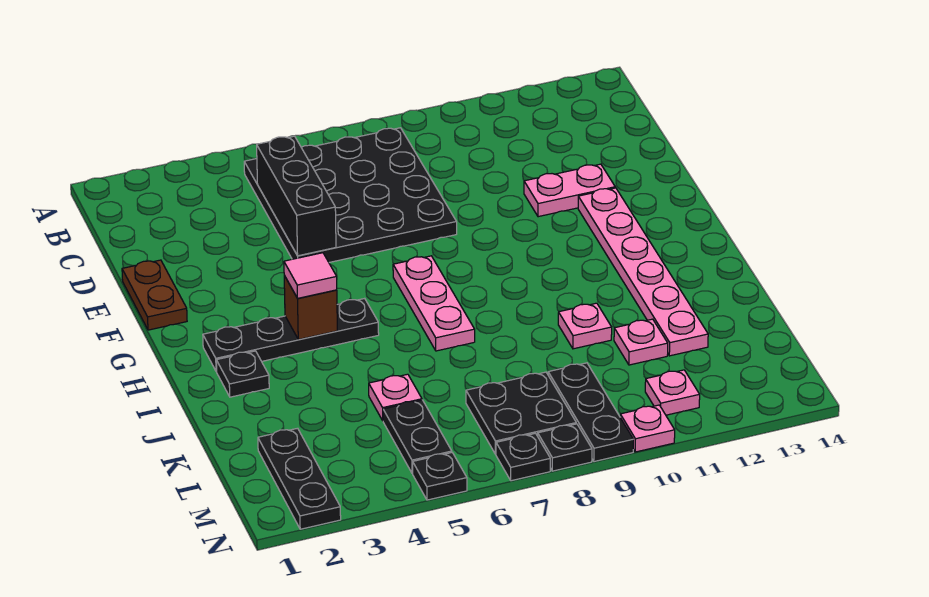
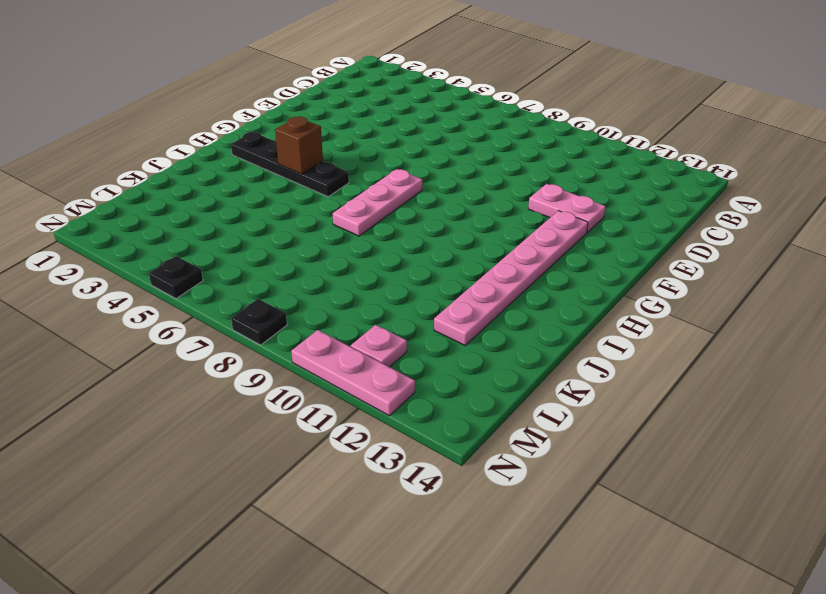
pink plate N10:N12 level 1 -> pink plate N10 level 1
none -> black plate B5:E8 level 1
none -> brown plate E1:F1 level 1
none -> black plate I2 level 1

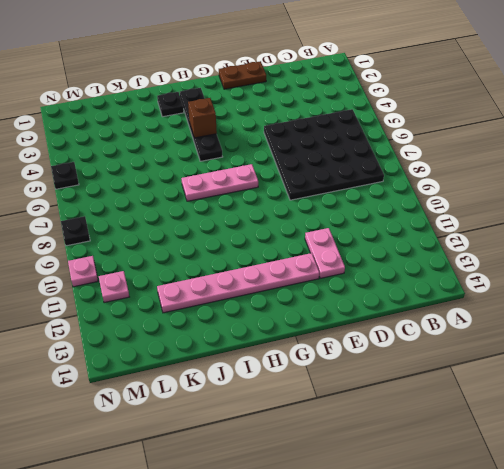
none -> pink plate J10 level 1
none -> pink plate K5 level 1
none -> pink plate K11 level 1

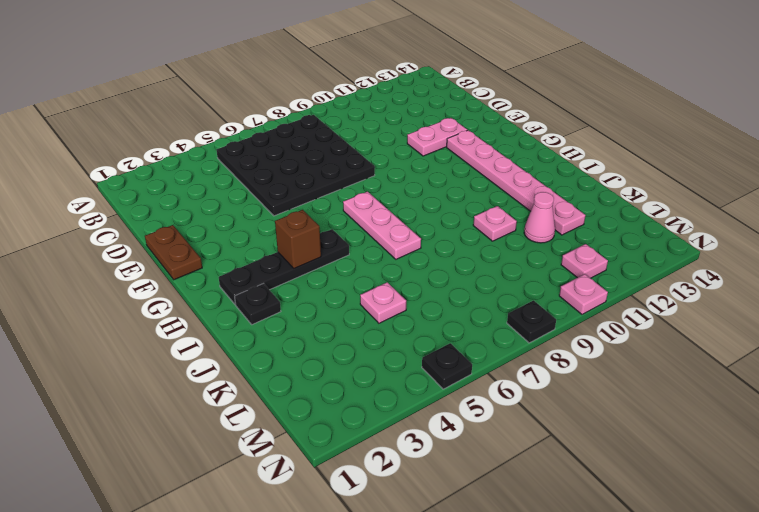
pink cone K11 level 1 -> pink plate K11 level 1
none -> black plate L2:N2 level 1
none -> black plate L5:M5 level 1
none -> black plate L7:M8 level 1

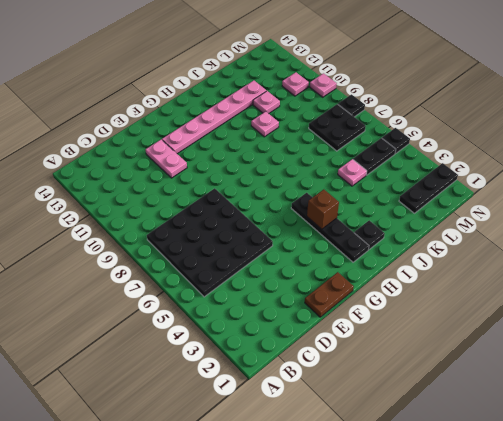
none -> pink plate G7:I7 level 1
none -> black plate L9:N9 level 1
none -> black plate N7 level 1

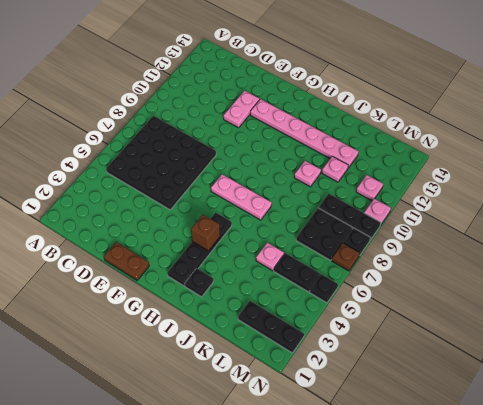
brown plate N7 level 1 -> black plate N7 level 1
none -> black brick C5:E5 level 2
none -> pink tile H4 level 3

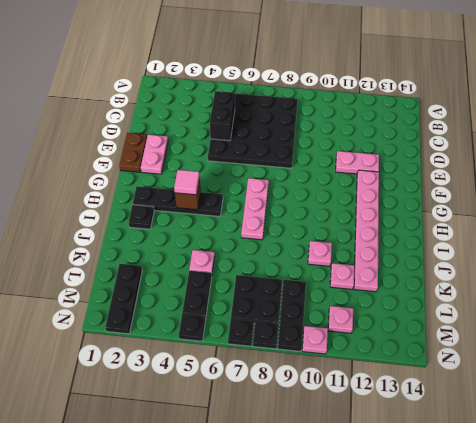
black brick C5:D5 level 2 -> black brick C5:E5 level 2
pink plate E2:F2 level 1 -> none

